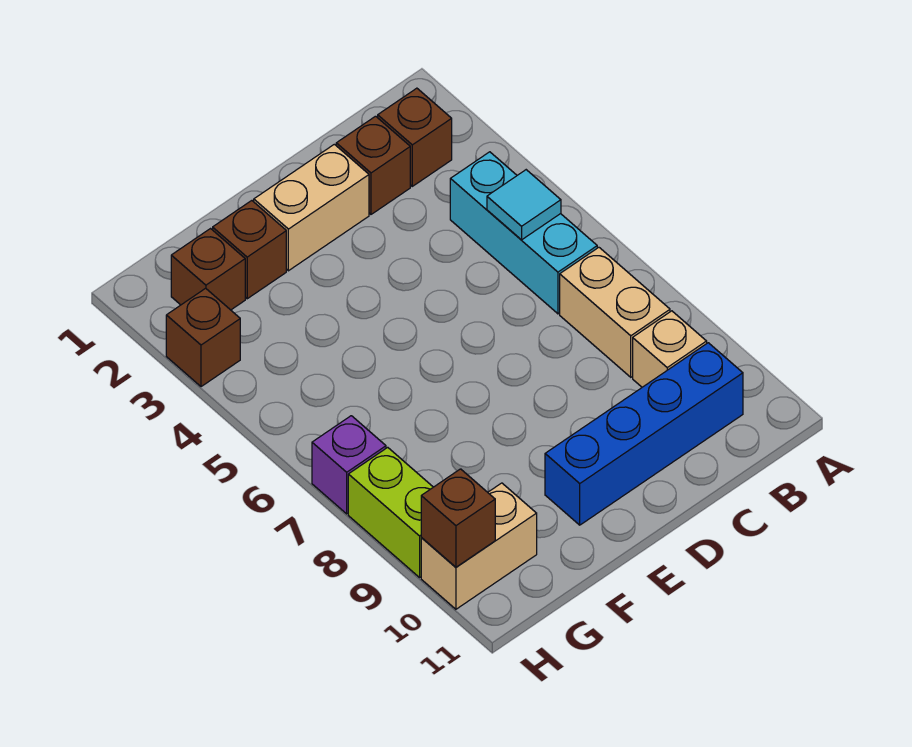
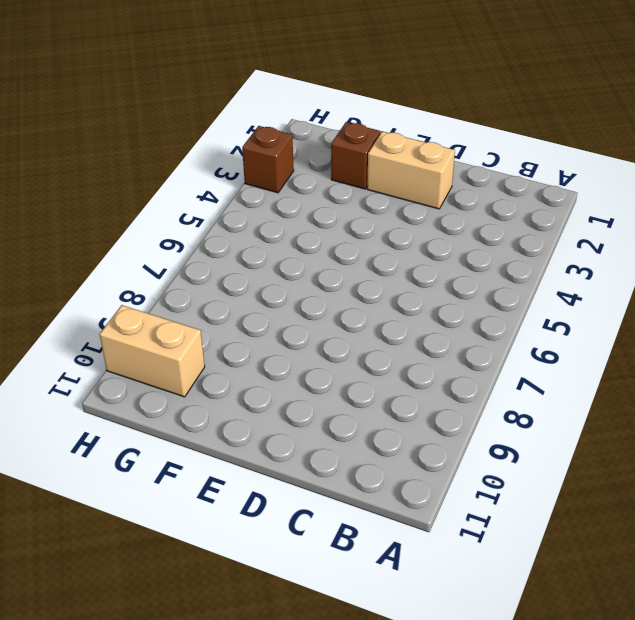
none -> brown brick B2 level 1
none -> cyan brick B4:B6 level 1
none -> tan brick B7:B8 level 1

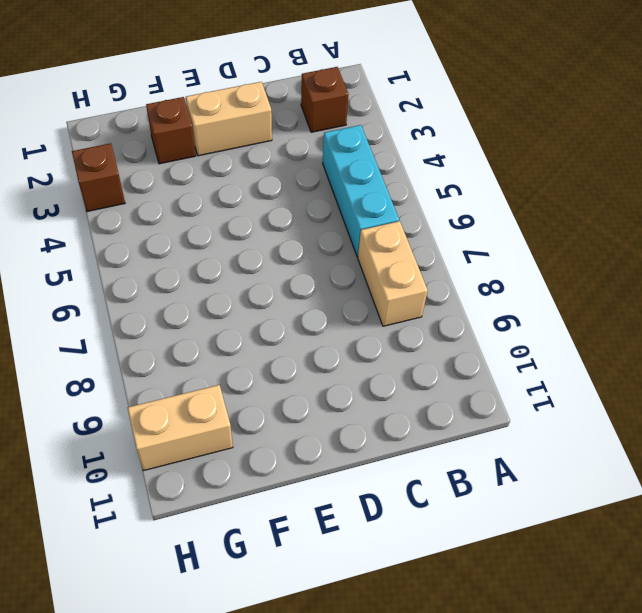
none -> tan brick B9 level 1
none -> blue brick B10:E10 level 1
none -> brown brick C2 level 1

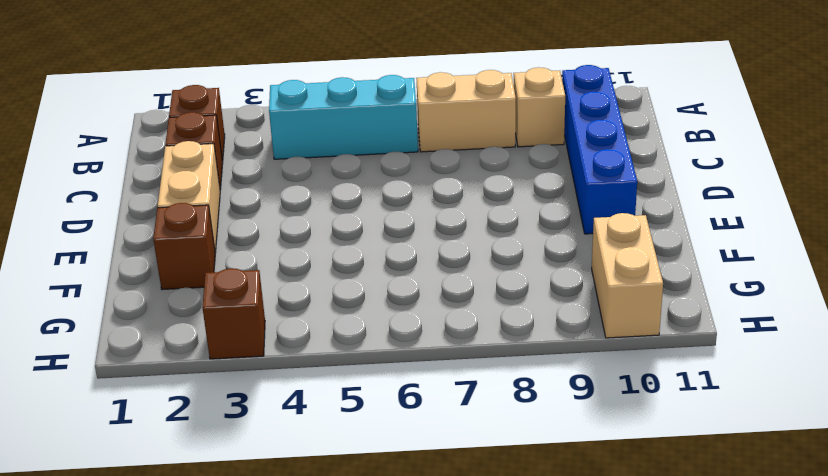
none -> brown brick G2 level 1
none -> purple brick H7 level 1
none -> lime brick H8:H9 level 1

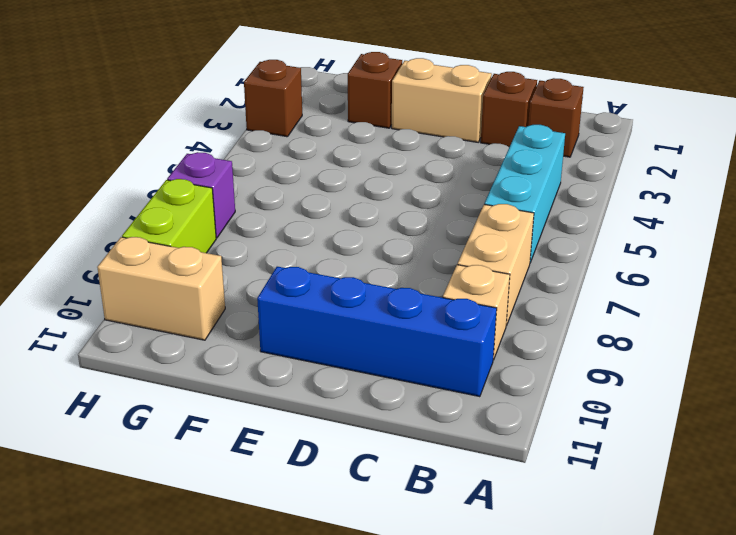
none -> brown brick G2 level 1
none -> cyan tile B5 level 2
none -> brown brick H10 level 2

